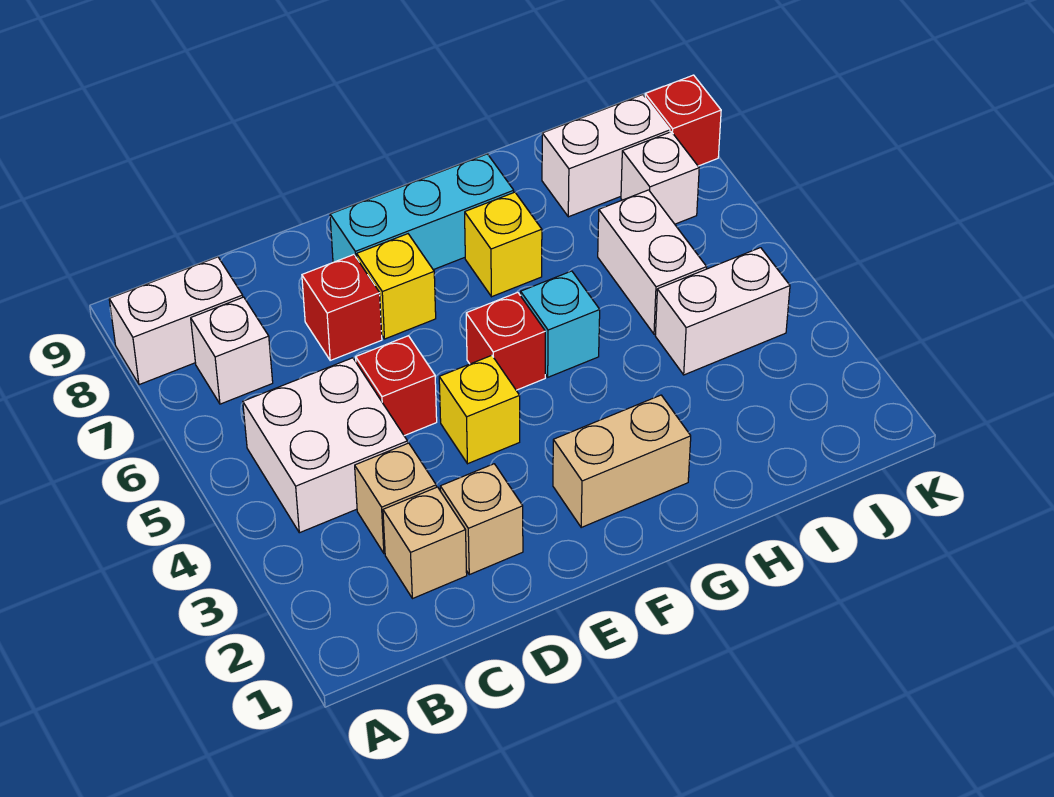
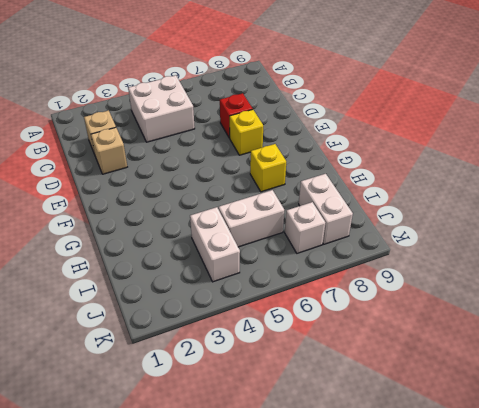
none -> white brick A8:B8 level 1
none -> white brick B7 level 1
none -> tan brick C3 level 1

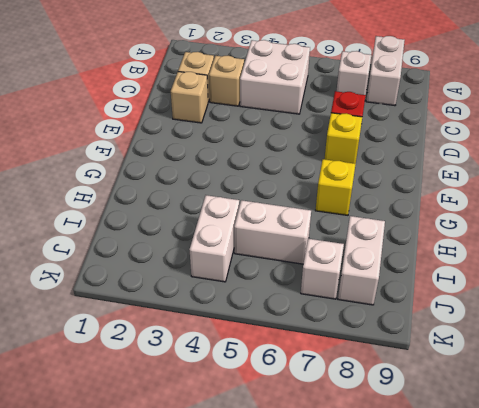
none -> red brick D5 level 1
none -> yellow brick E4 level 1
none -> cyan brick E8:G8 level 1

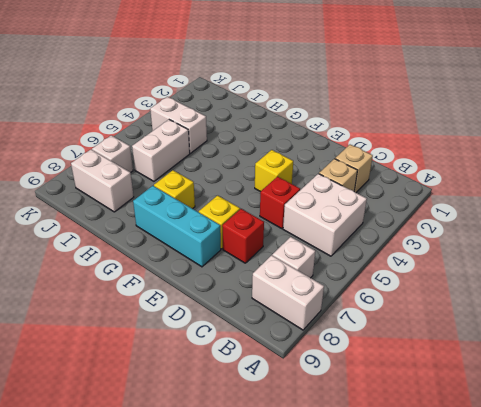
none -> tan brick D2 level 1
none -> tan brick F2:G2 level 1
none -> red brick F5 level 1

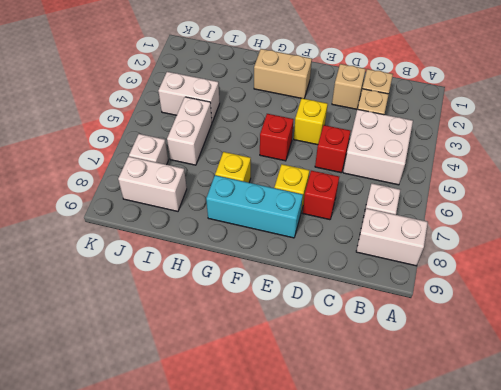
none -> cyan brick G5 level 1
none -> red brick K8 level 1

